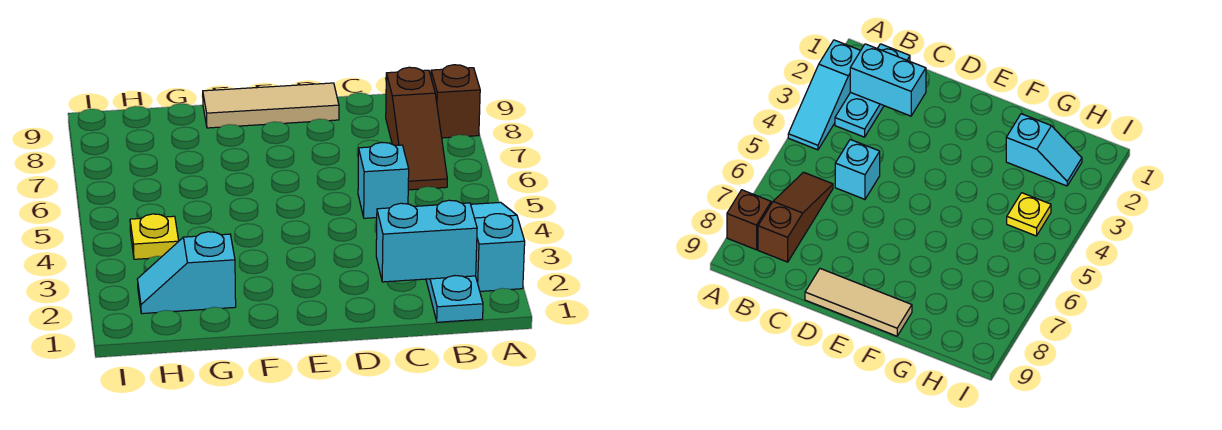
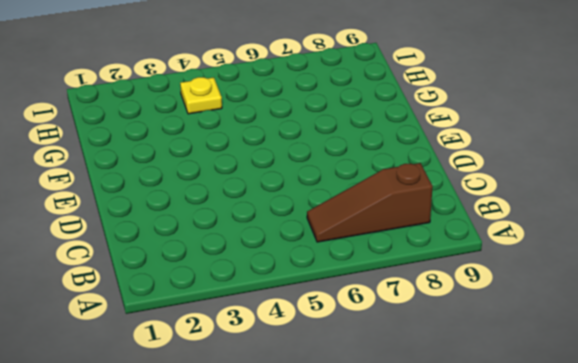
none -> cyan slope A2:A4 level 1 top 2
none -> brown brick A8 level 1

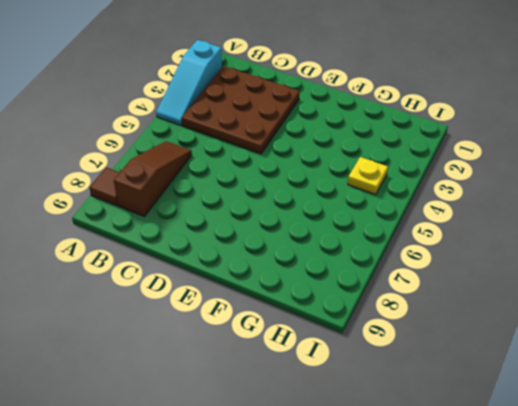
brown tile A8 level 1 -> brown brick A8 level 1
brown plate B2:D4 level 1 -> cyan plate B1:B3 level 1
none -> cyan brick C5 level 1
none -> tan tile D9:F9 level 1

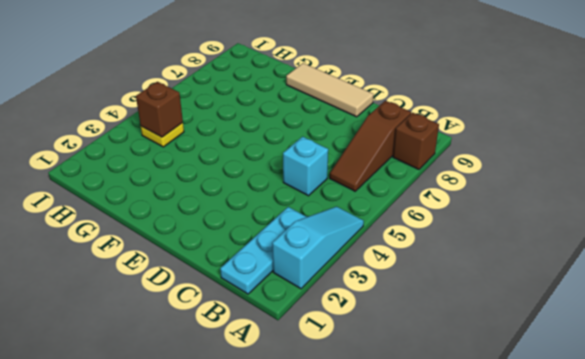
brown brick H4 level 2 -> none
none -> cyan slope G2:H2 level 1 top G
none -> cyan brick B2:C2 level 2

